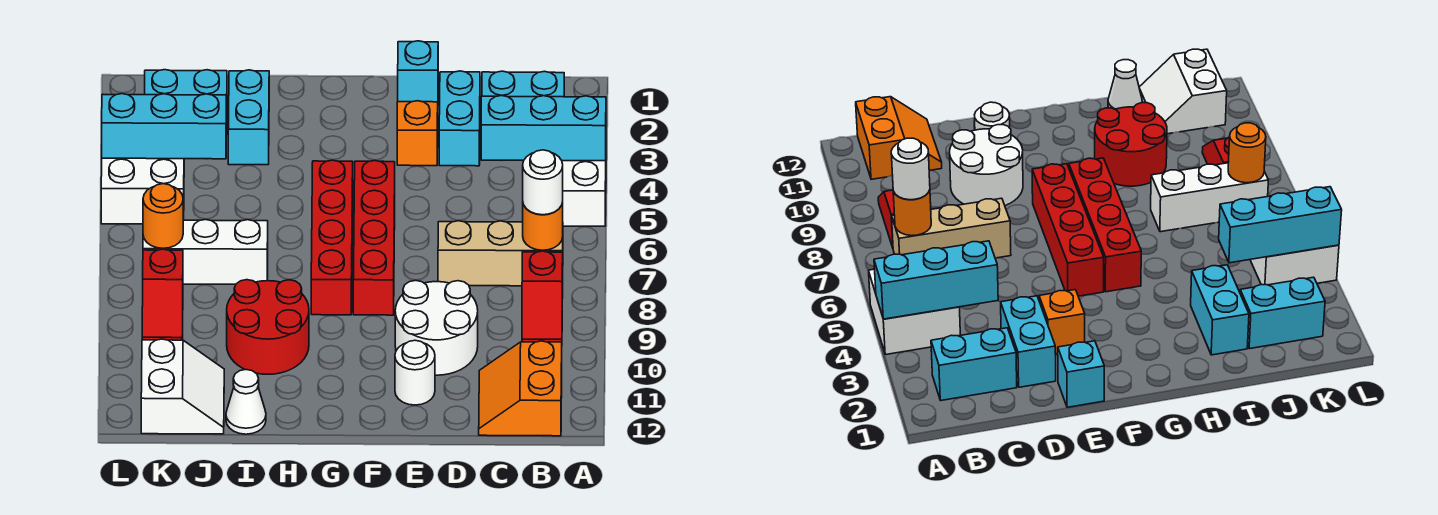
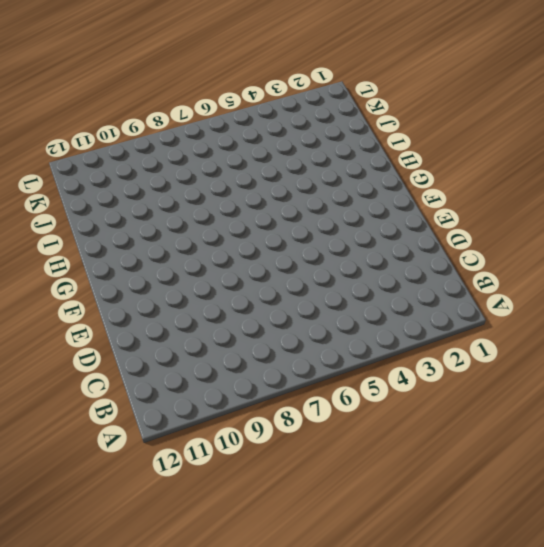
none -> white brick A4:B5 level 1
none -> cyan brick B2:C2 level 1
none -> tan brick B7:D7 level 1

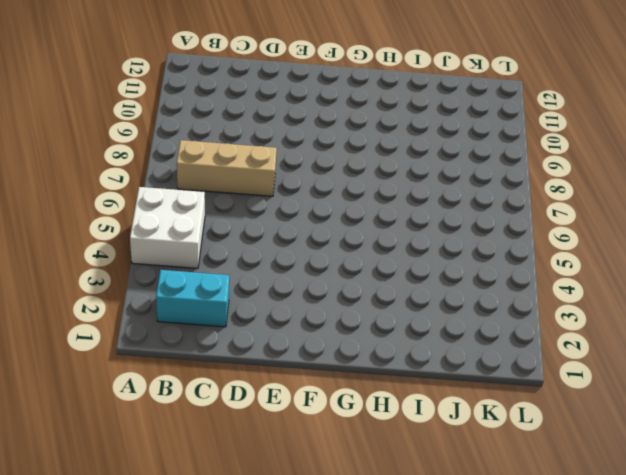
none -> red slope B8:B9 level 1 top 8
none -> orange slope B11:C12 level 1 top B
none -> cyan brick D2:D3 level 1

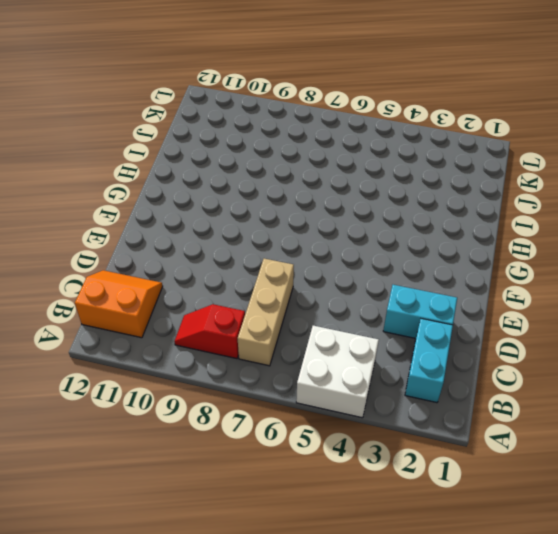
none -> white round brick D9:E10 level 1
none -> cyan brick E1 level 1
none -> orange brick E3 level 1

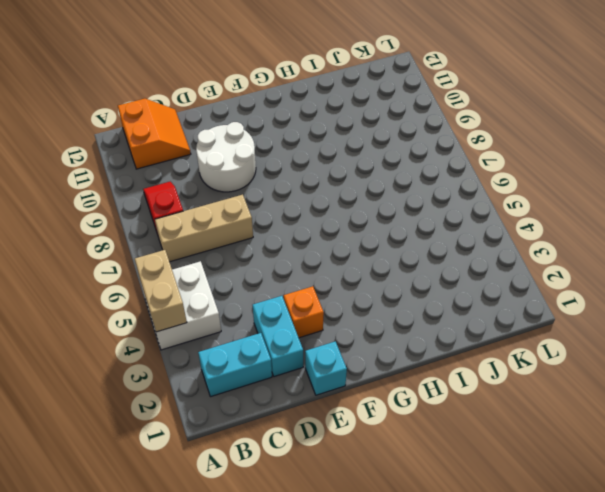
tan brick A4:A5 level 2 -> cyan brick A4:C4 level 2
none -> white round brick E11 level 1
none -> red brick F5:F8 level 1
none -> red brick G5:G8 level 1

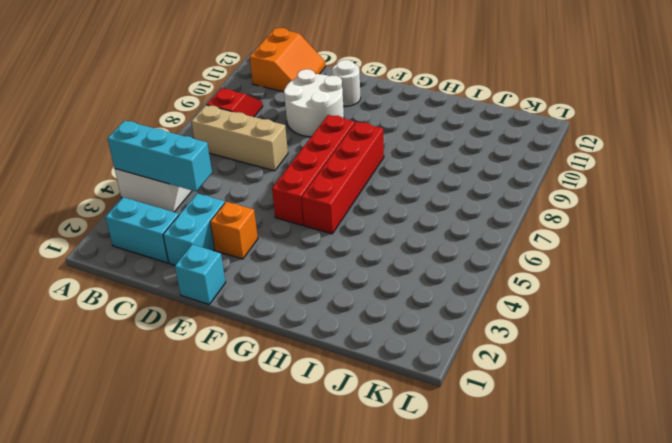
none -> red round brick H9:I10 level 1
none -> cyan brick I2:I3 level 1
none -> white brick I7:K7 level 1

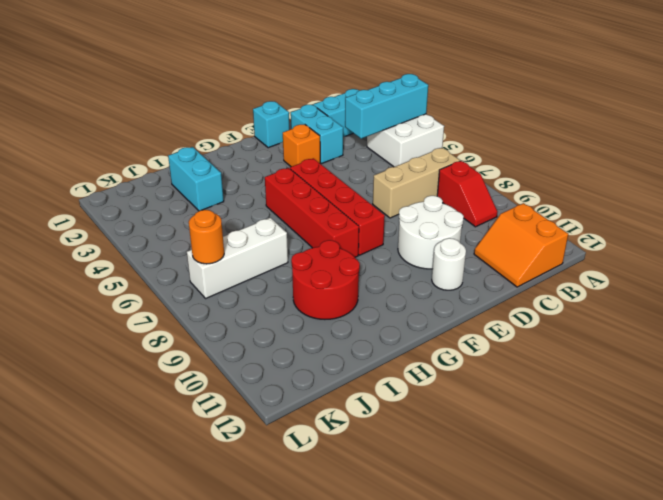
none -> white cone I12 level 1
none -> cyan brick J2:K2 level 1
none -> white slope J11:K12 level 1 top K

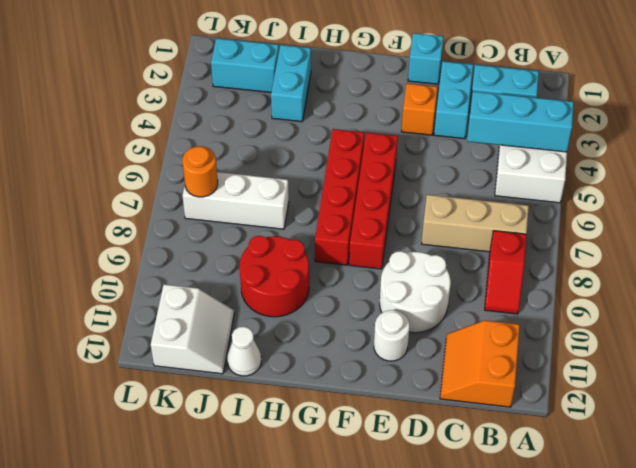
none -> white brick K4:L5 level 1
none -> red slope K8:K9 level 1 top 8
none -> orange round brick B7 level 2

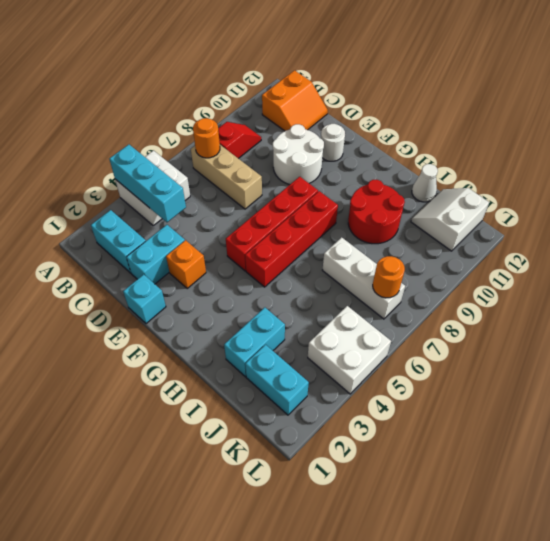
none -> red slope K8:K9 level 1 top 8
none -> cyan brick J4:L4 level 2
none -> white round brick B7 level 3

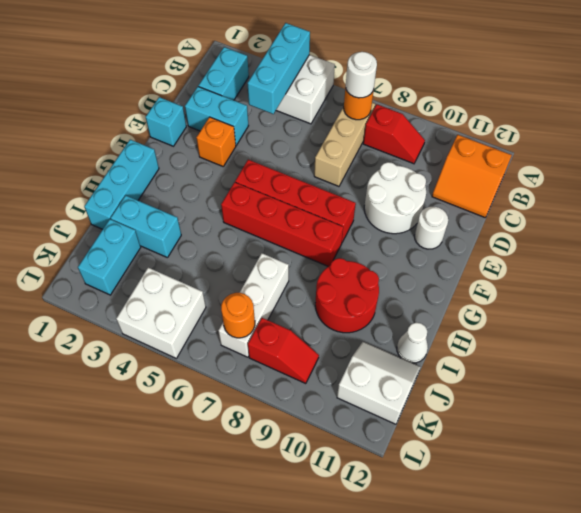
cyan brick G1:I1 level 1 -> cyan brick J4:L4 level 2

